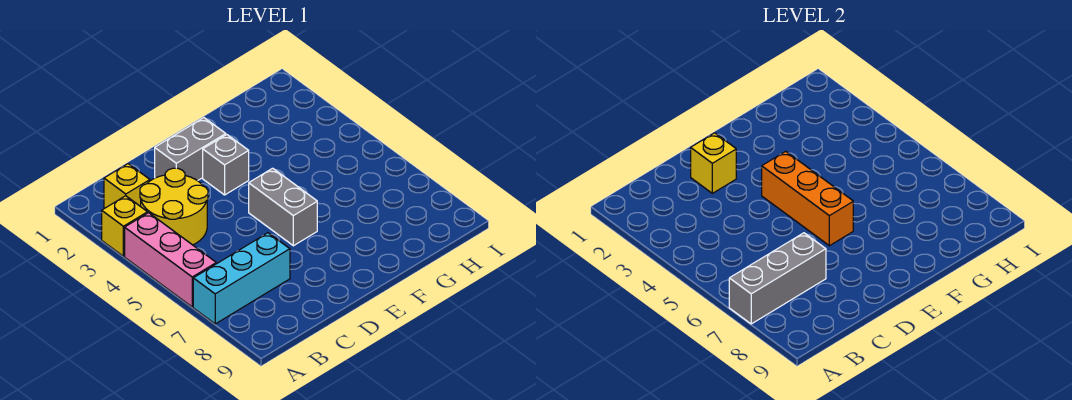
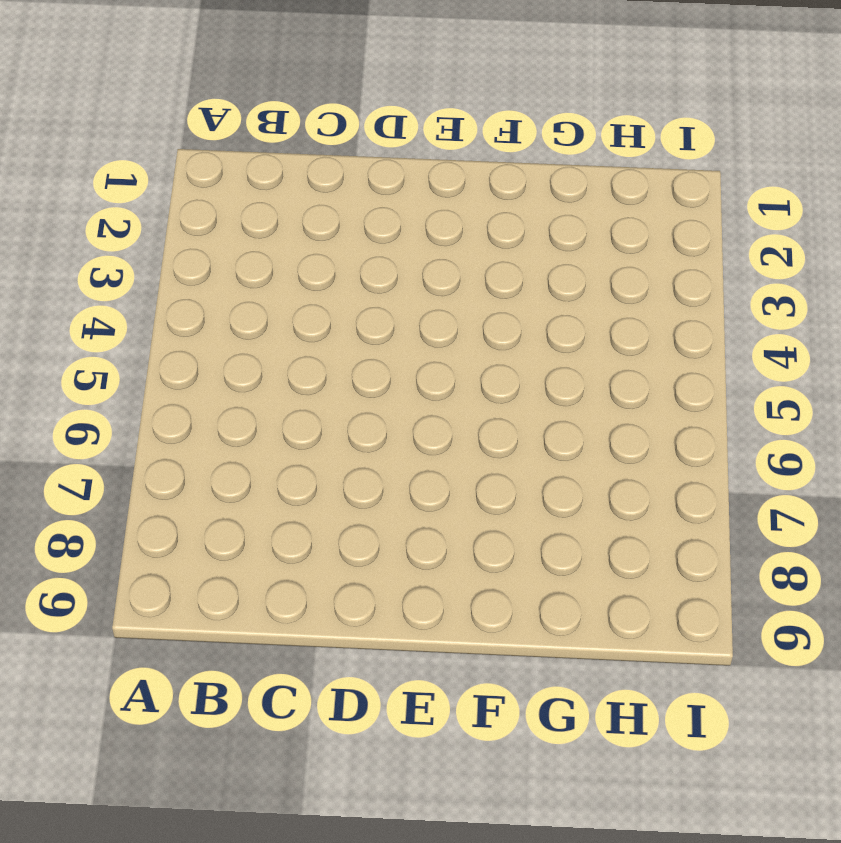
none -> yellow brick A3 level 1
none -> pink brick A4:A6 level 1

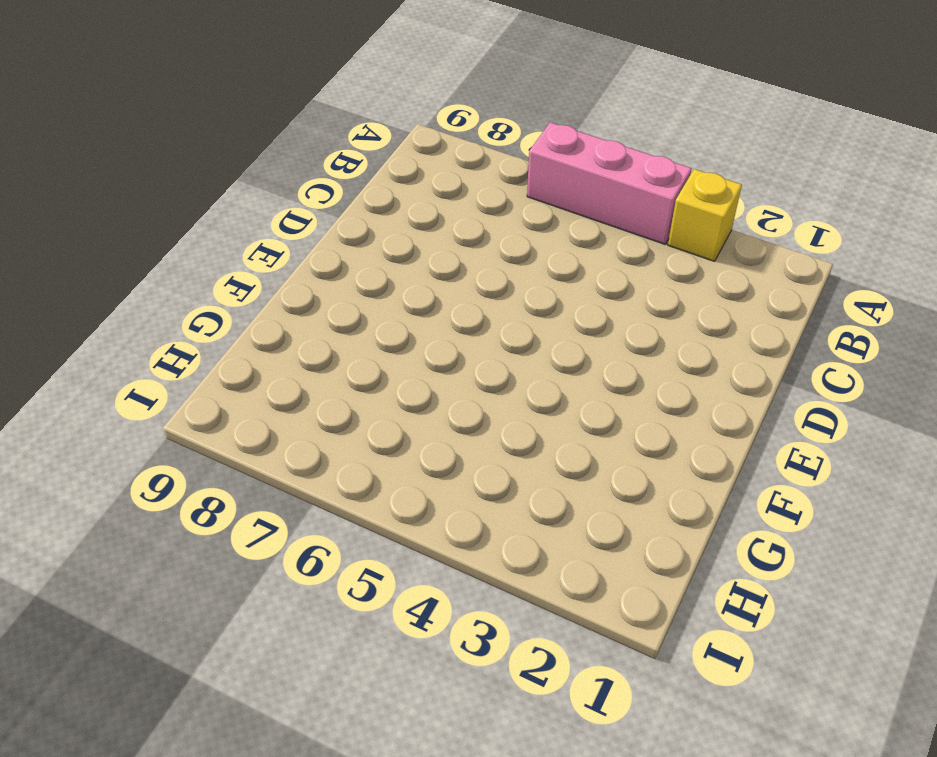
none -> cyan brick A7:C7 level 1
none -> yellow brick B2 level 1

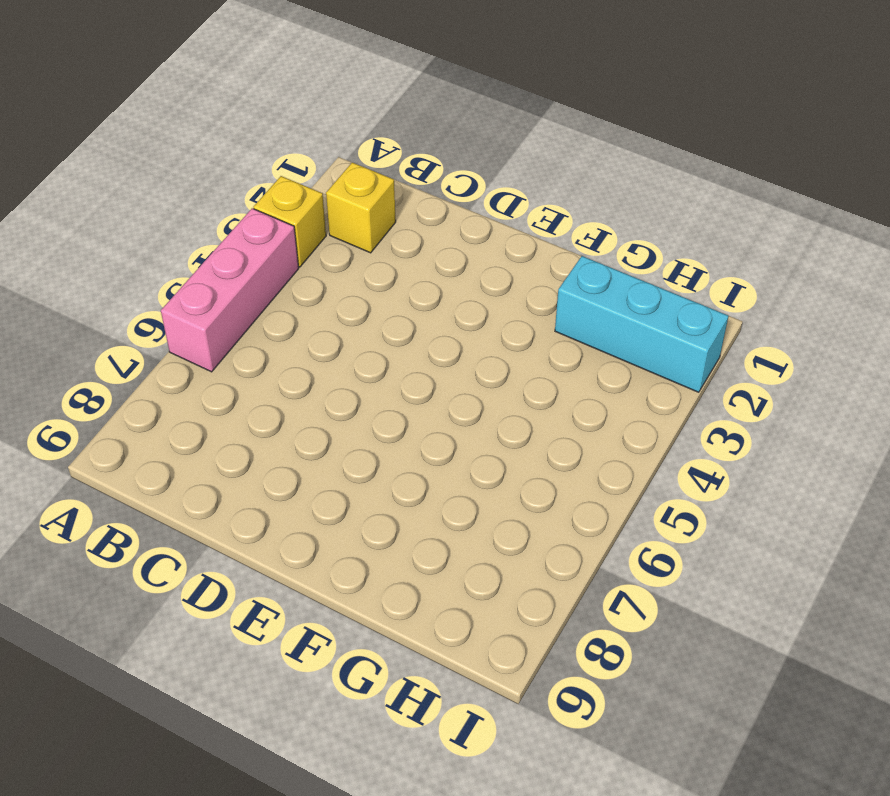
cyan brick G2:I2 level 1 -> cyan brick A7:C7 level 1
none -> yellow round brick B3:C4 level 1
none -> grey brick D2:E2 level 1

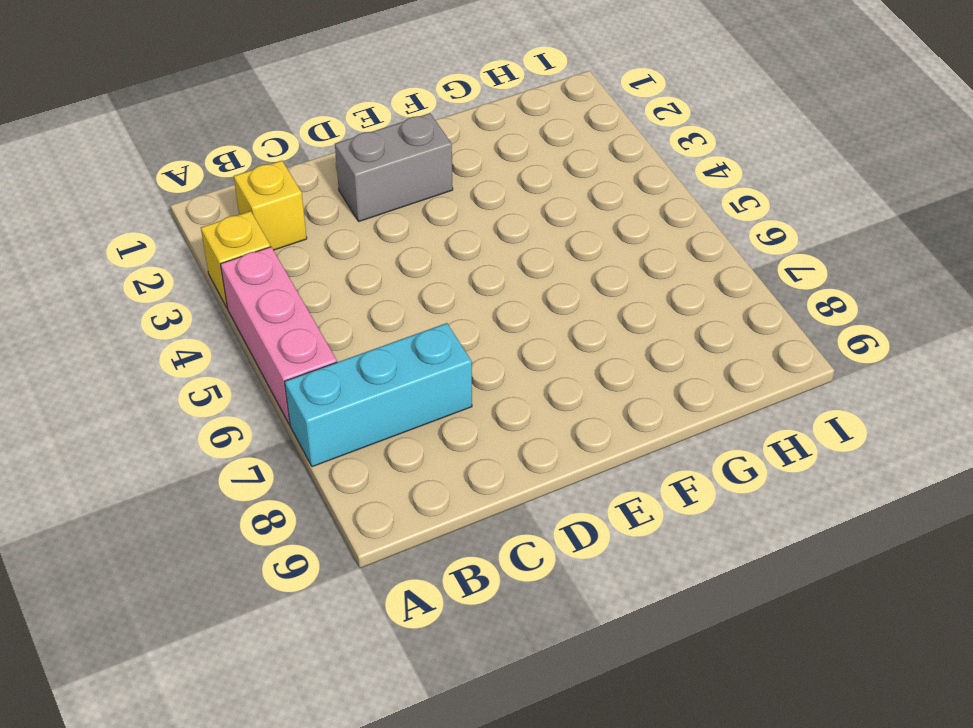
none -> yellow round brick B3:C4 level 1
none -> grey brick E3 level 1

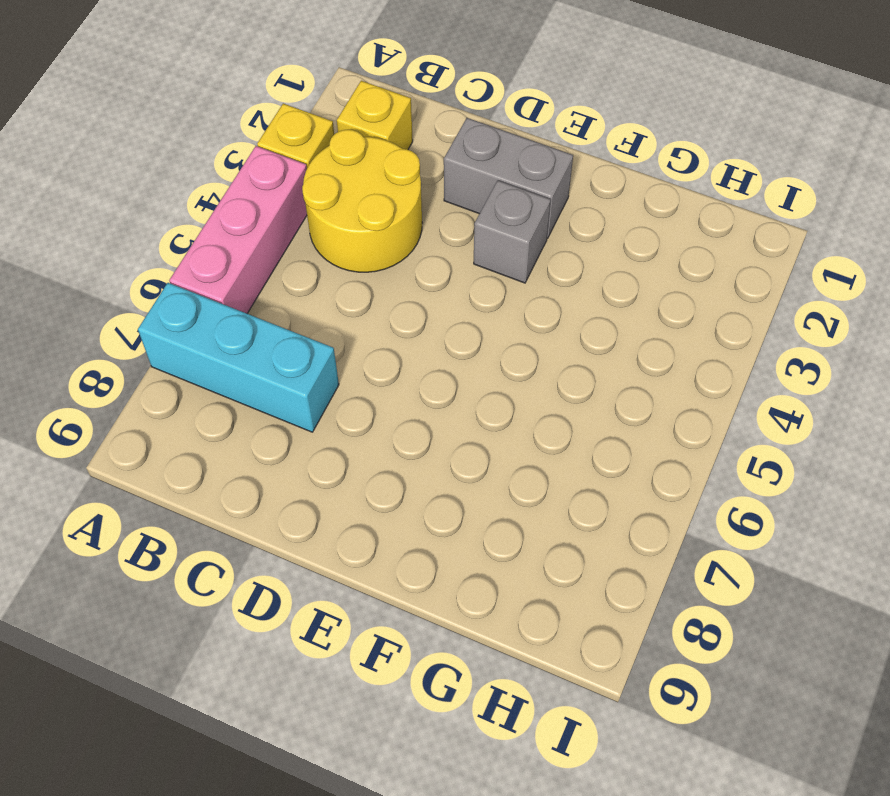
none -> grey brick E5:E6 level 1
none -> grey brick A7:C7 level 2

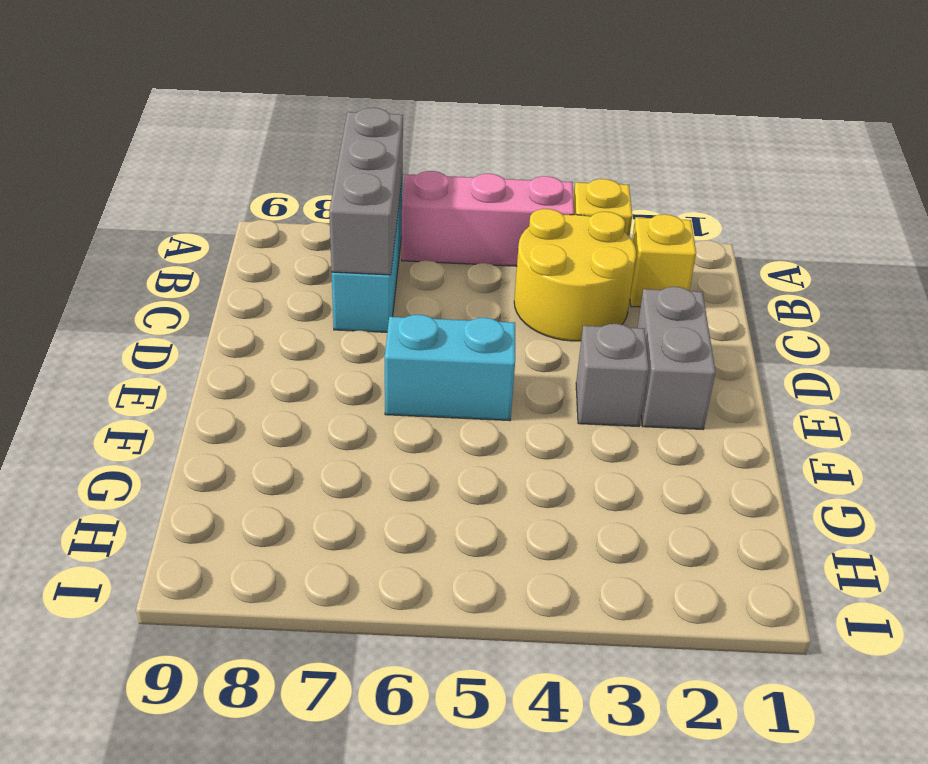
cyan brick E5:E6 level 1 -> grey brick E5:E6 level 1
none -> yellow brick D2 level 2
none -> orange brick E4:E6 level 2

